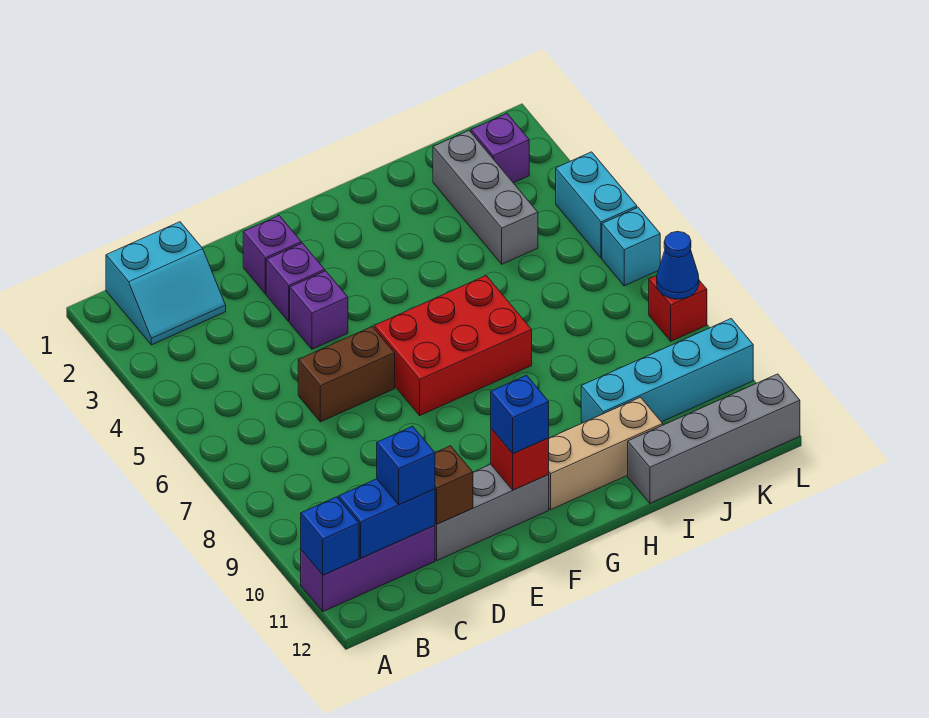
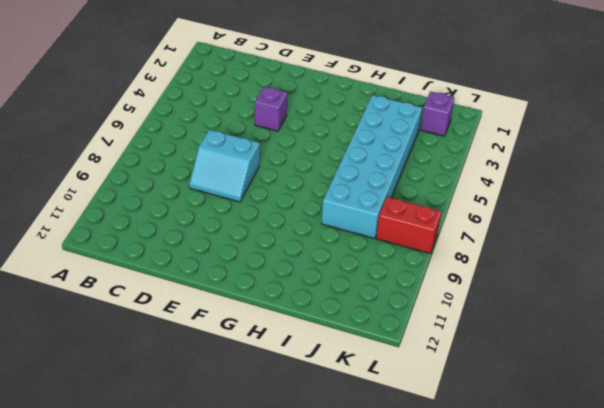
cyan slope D7:E8 level 1 top 7 -> cyan slope B1:C2 level 1 top 1
cyan brick I3:J8 level 1 -> grey brick J2:J4 level 1
red brick K8:L8 level 1 -> red brick L8 level 1
none -> purple brick A11:C11 level 1
none -> brown brick D6:E6 level 1
none -> grey brick D11:F11 level 1

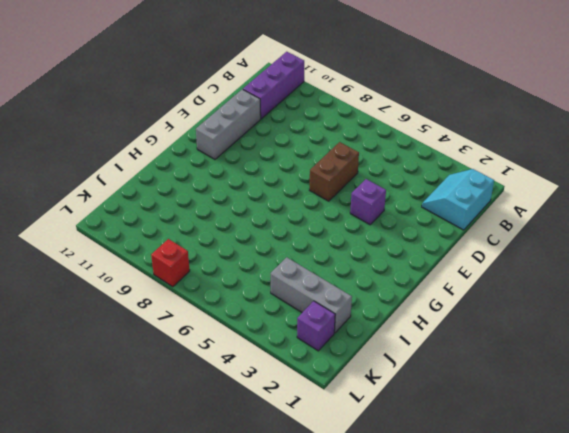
none -> purple brick E2 level 1
none -> purple brick E3 level 1
none -> red brick F6:H7 level 1

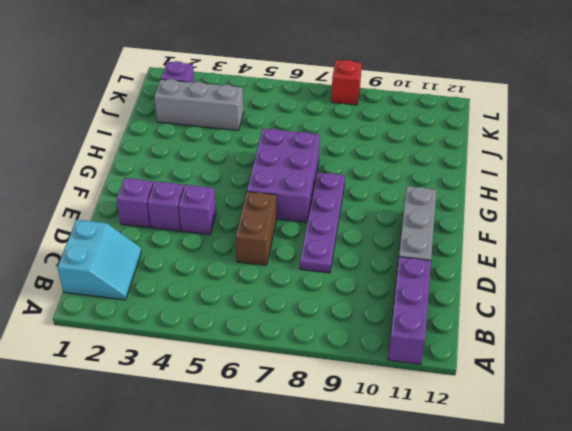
purple plate D8:G8 level 1 -> none
purple brick F6:H7 level 1 -> red brick F6:H7 level 1
none -> tan brick G11:I11 level 1
none -> cyan brick I10:L10 level 1
none -> grey brick I12:L12 level 1

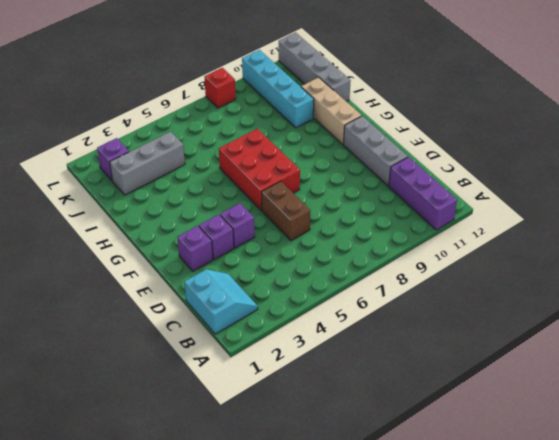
none -> cyan brick L4:L5 level 1
none -> cyan brick L6 level 1
none -> blue brick A11 level 2

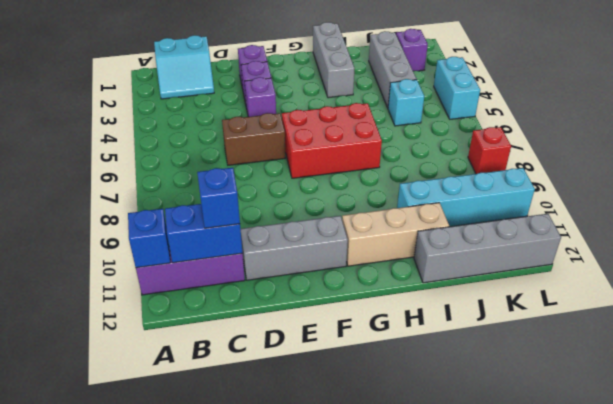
grey brick H1:H3 level 1 -> none
cyan brick J5 level 1 -> cyan brick L6 level 1
none -> brown brick D11 level 2
none -> red brick F11 level 2
none -> blue cone L8 level 2

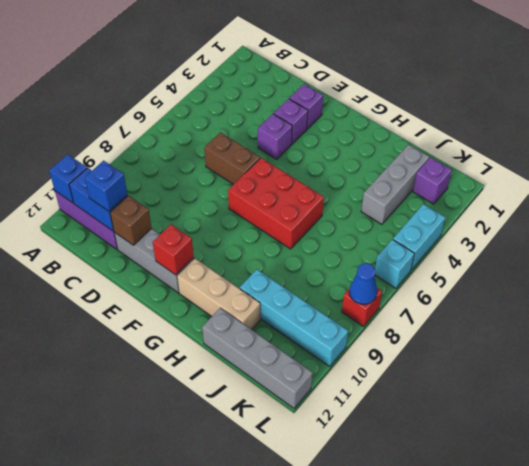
none -> cyan slope B1:C2 level 1 top 1
none -> blue brick F11 level 3

